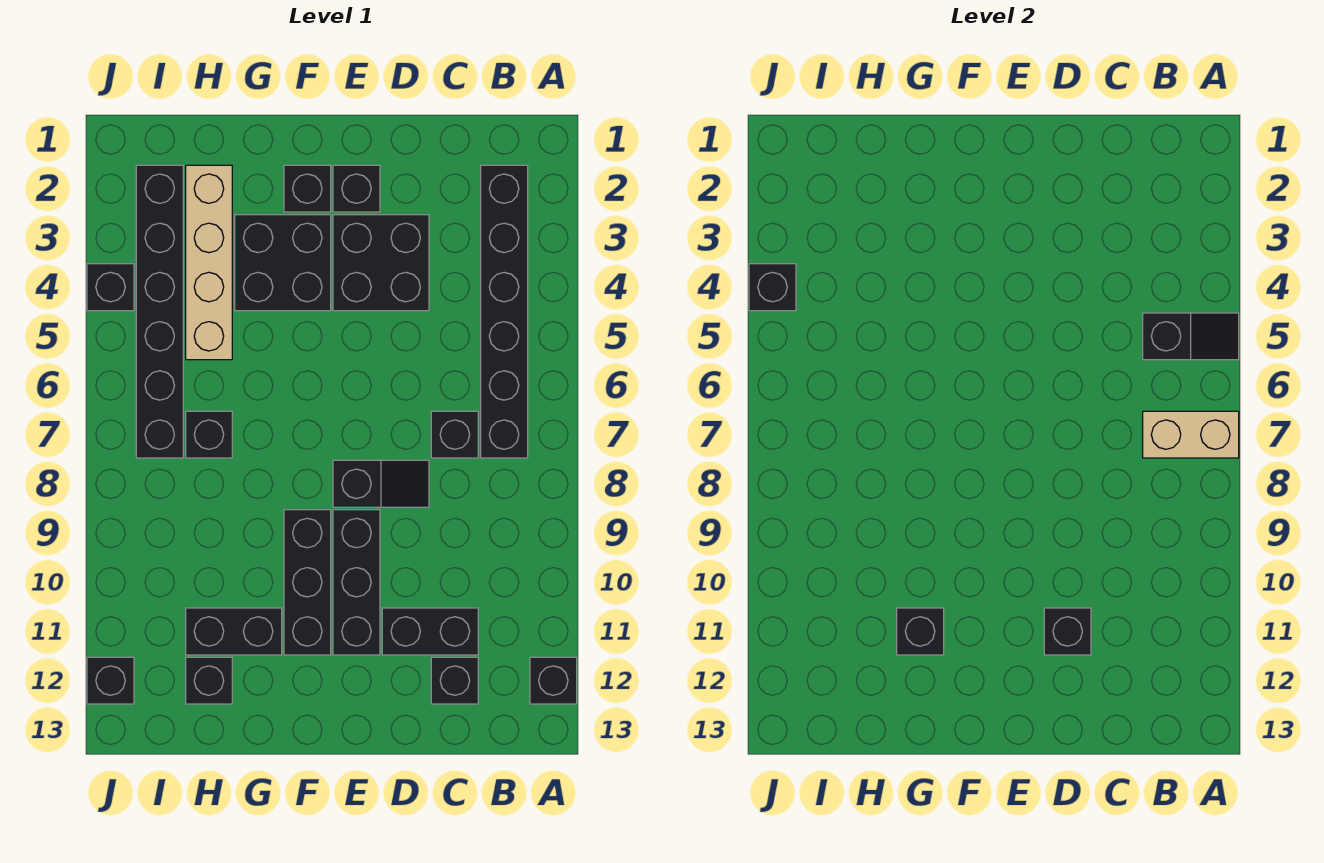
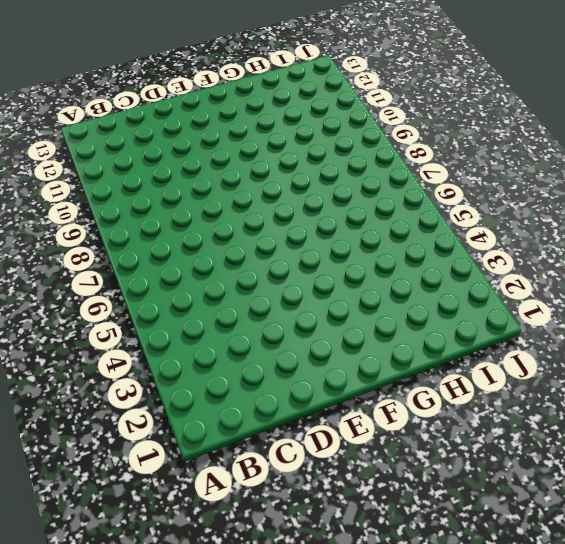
none -> black brick A12 level 1
none -> black brick B2:B7 level 1
none -> black brick C7 level 1

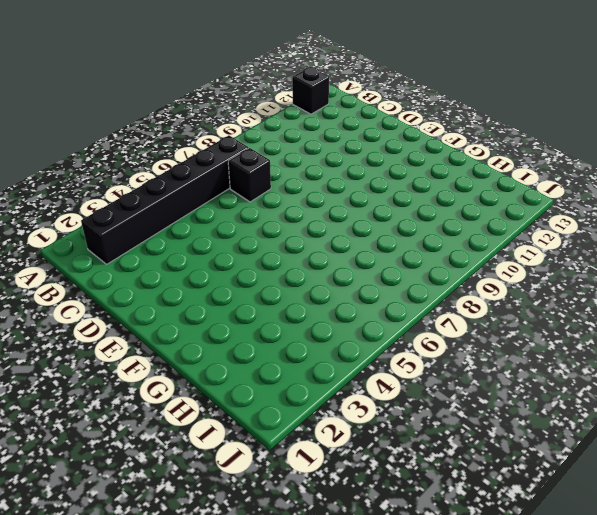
none -> black brick C11:D11 level 1
none -> black brick C12 level 1
none -> black brick D3:E4 level 1

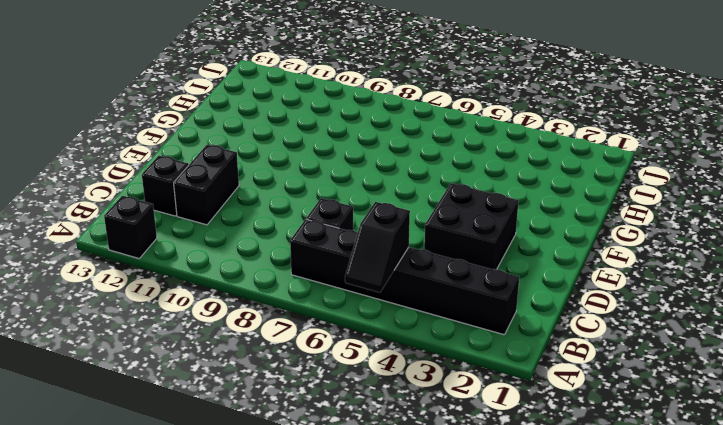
none -> black slope D8:E8 level 1 top E
none -> black brick E2 level 1
none -> black brick E9:E11 level 1

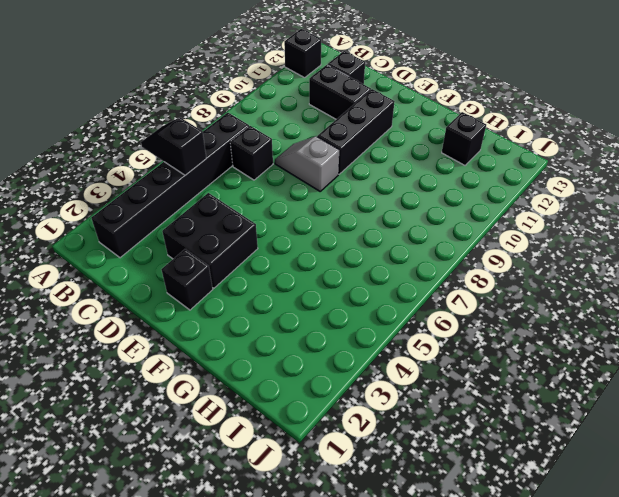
grey slope D8:E8 level 1 top E -> black slope D8:E8 level 1 top E
none -> black brick F2 level 1
none -> black brick F3:G4 level 1
none -> black brick F9:F11 level 1

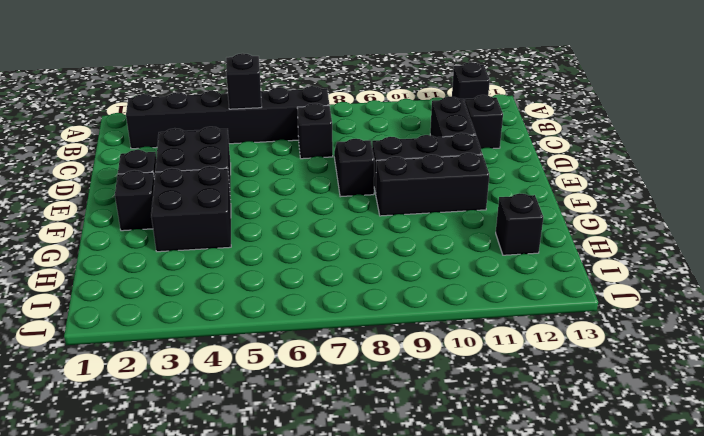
none -> black brick G11:H11 level 1
none -> tan brick H2:H5 level 1
none -> black brick H7 level 1

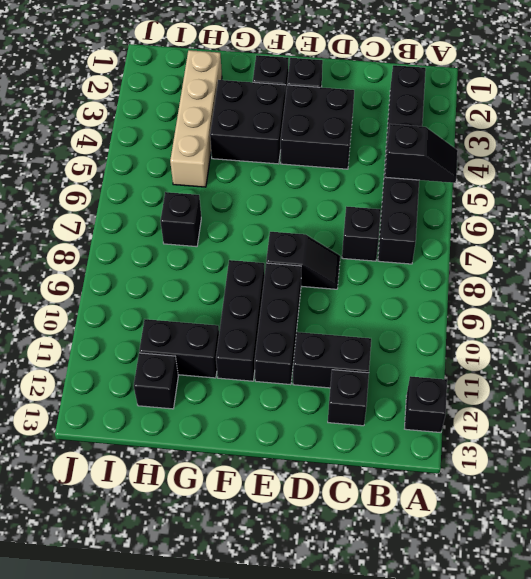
none -> black brick I2:I7 level 1
none -> black brick J4 level 1
none -> black brick J12 level 1

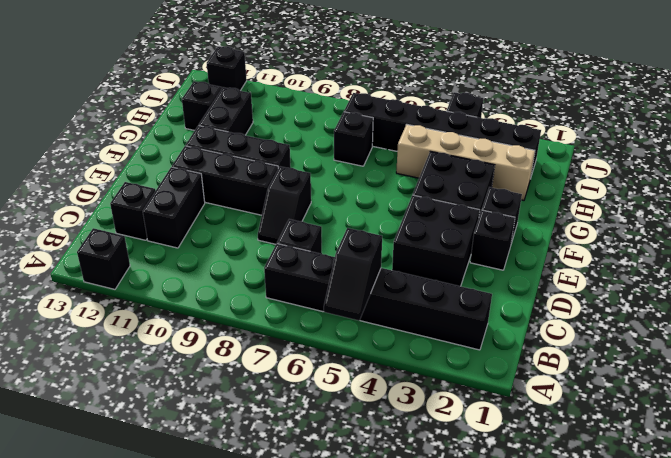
none -> tan brick A7:B7 level 2
none -> black brick D11 level 2
none -> black brick G11 level 2

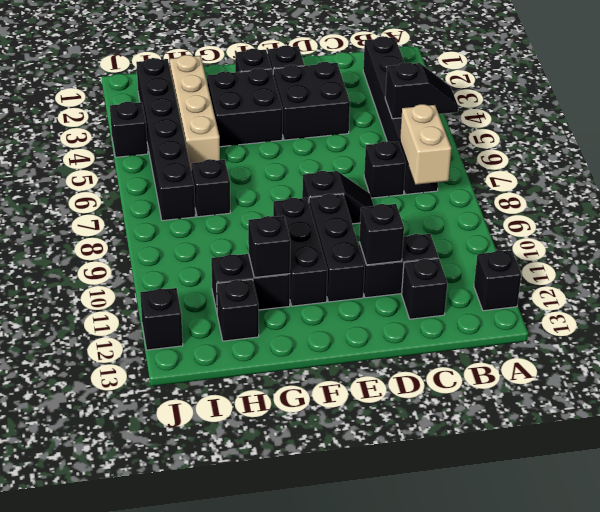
tan brick B7:B8 level 2 -> tan brick A7:B7 level 2
none -> black brick J4 level 2

